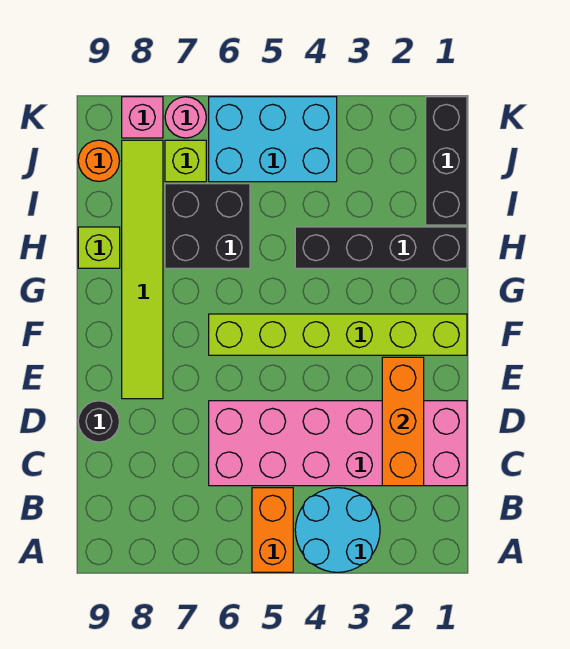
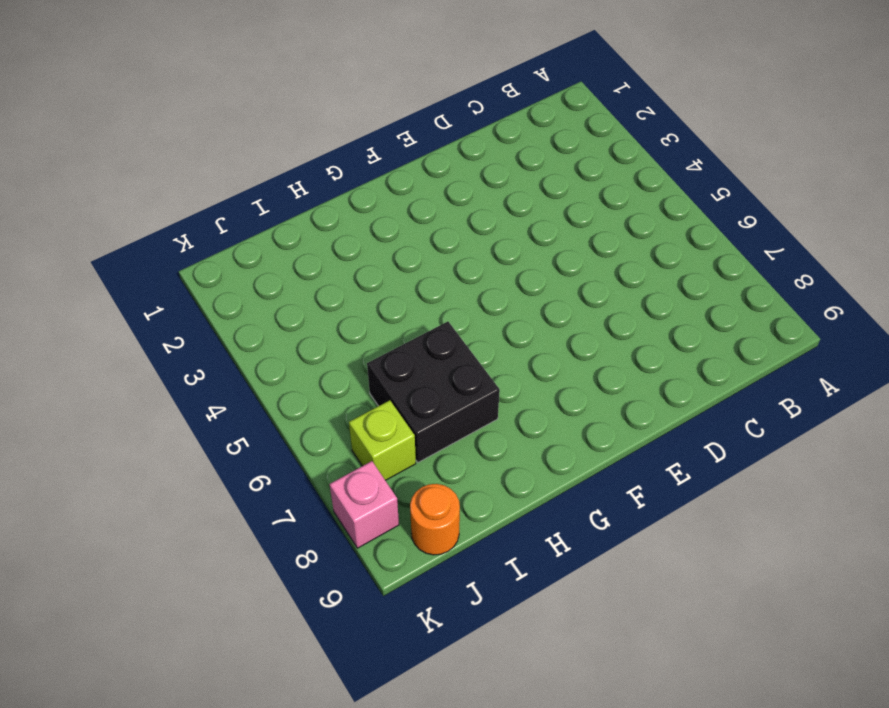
none -> cyan round brick A3:B4 level 1
none -> orange brick A5:B5 level 1
none -> pink brick C1:D6 level 1

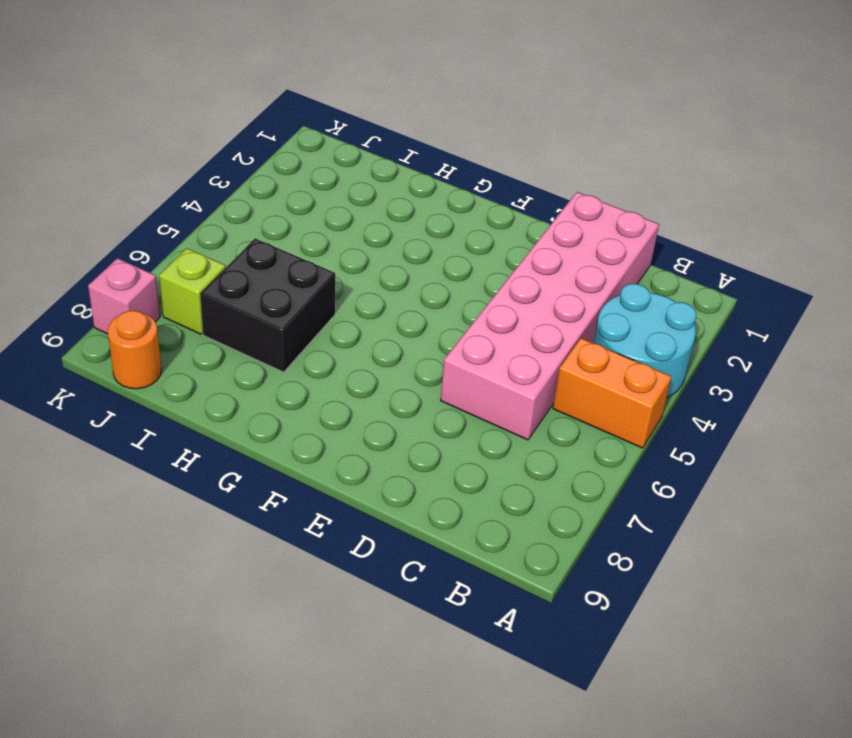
none -> black round brick D9 level 1
none -> lime tile E8:J8 level 1
none -> lime brick F1:F6 level 1

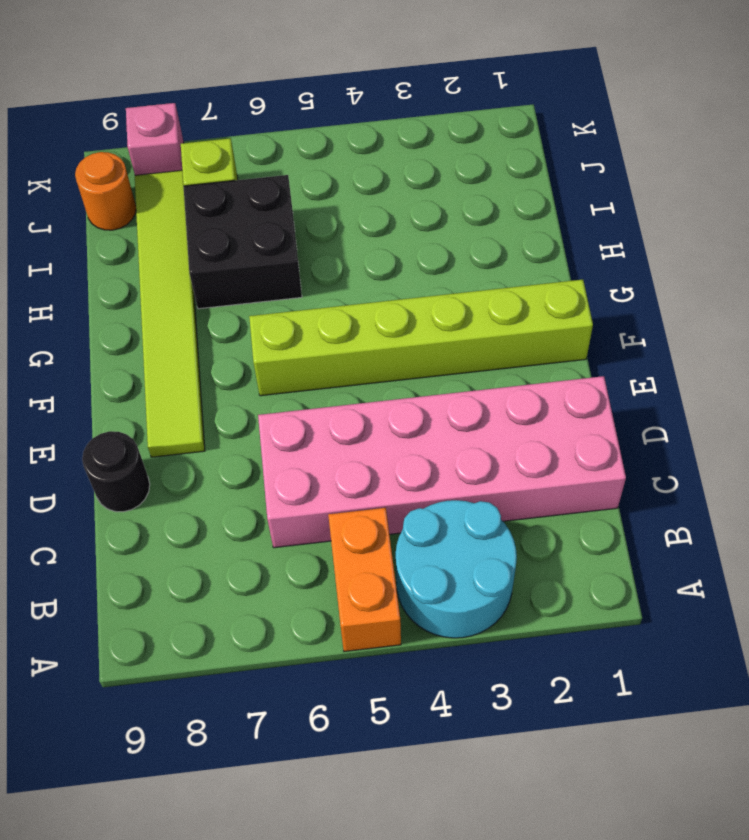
none -> black brick H1:H4 level 1
none -> lime brick H9 level 1
none -> black brick I1:K1 level 1

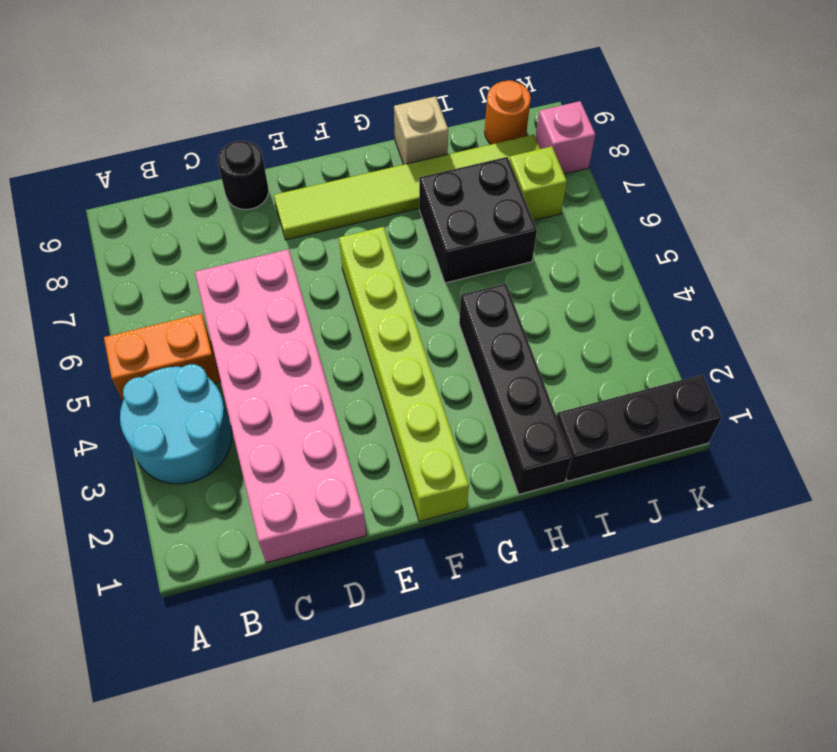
tan brick H9 level 1 -> lime brick H9 level 1
none -> cyan brick J4:K6 level 1
none -> pink round brick K7 level 1
none -> orange brick C2:E2 level 2

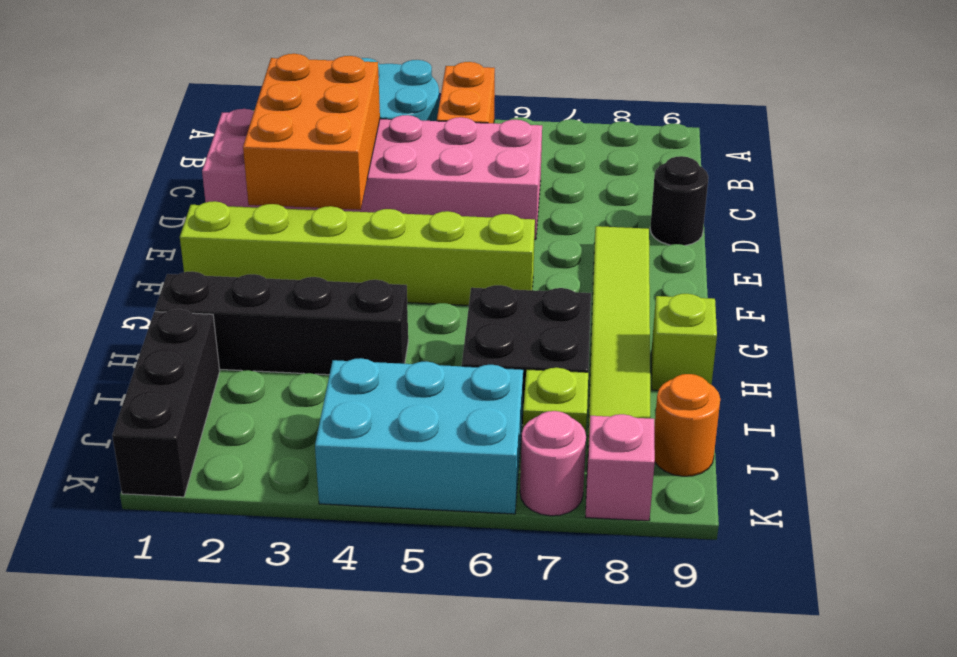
orange brick C2:E3 level 2 -> orange brick C2:E2 level 2

